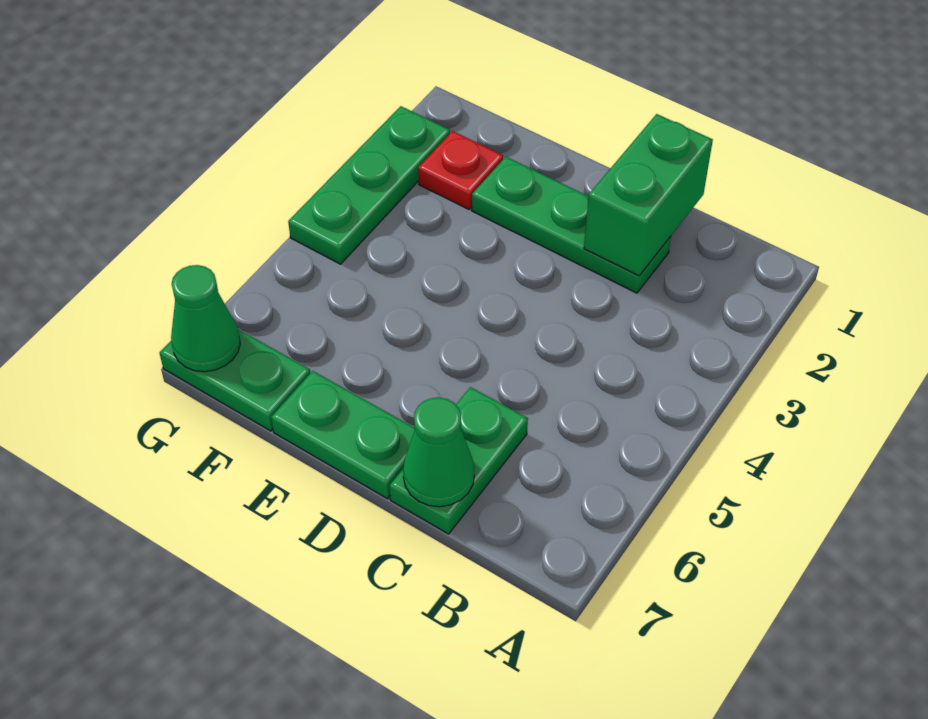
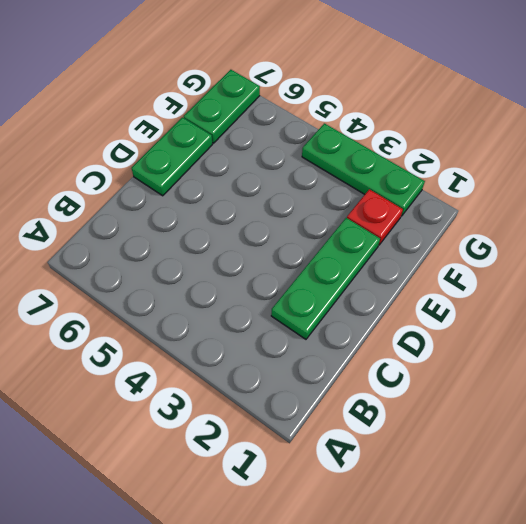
none -> green plate C6:C7 level 1
none -> green brick C1:C2 level 2

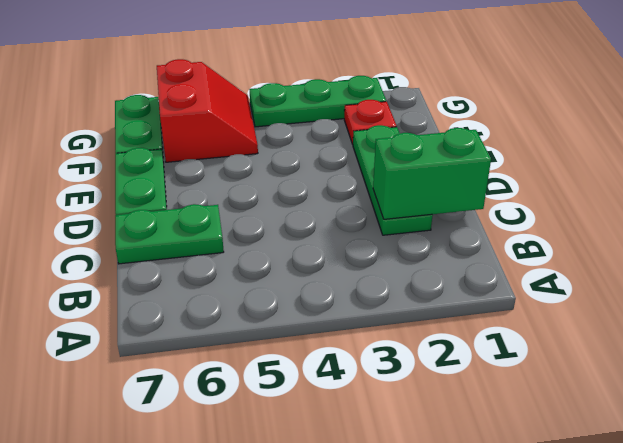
red slope F5:G6 level 1 top 6 -> none
none -> green cone C7 level 2
none -> green cone G7 level 2

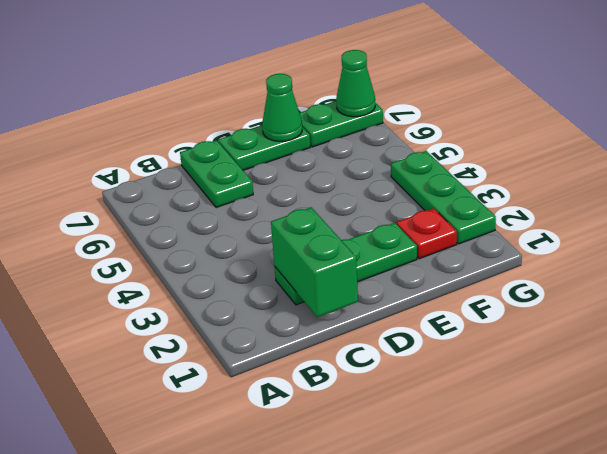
green cone E7 level 2 -> green cone C7 level 2

